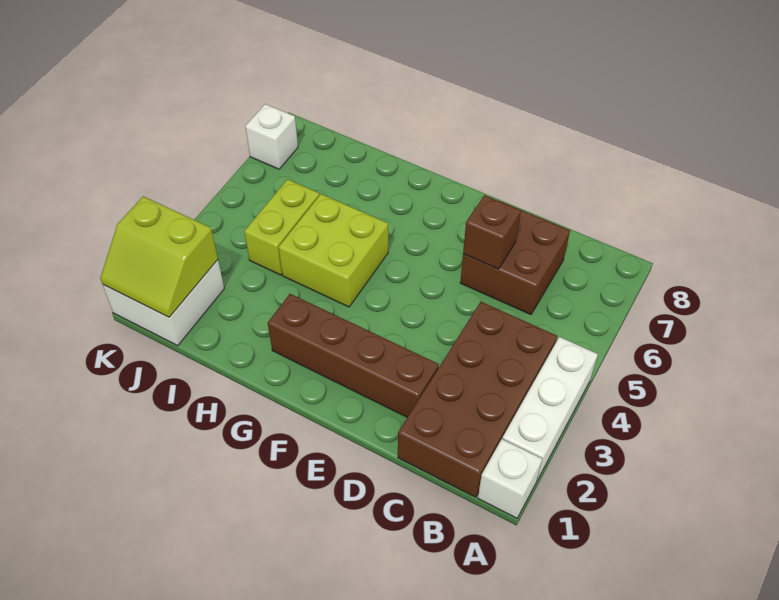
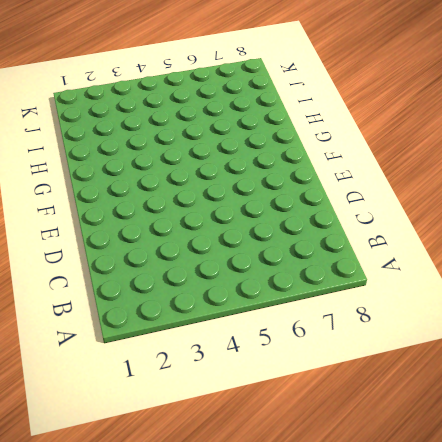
none -> white brick A1 level 1
none -> white brick A2:A4 level 1

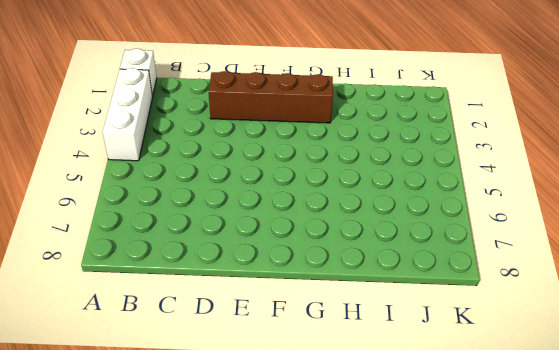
none -> brown brick B1:C4 level 1
none -> brown brick C6:D7 level 1

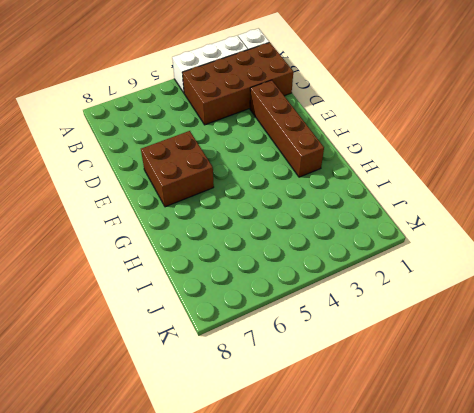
brown brick E6:F7 level 1 -> brown brick C6:D7 level 1
none -> lime brick G4:H5 level 1
none -> lime brick I4:I5 level 1

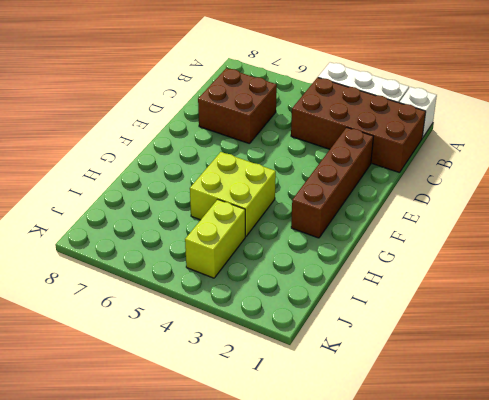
lime brick I4:J4 level 1 -> lime brick I4:I5 level 1
none -> white brick J1:K2 level 1
none -> white brick K7 level 1

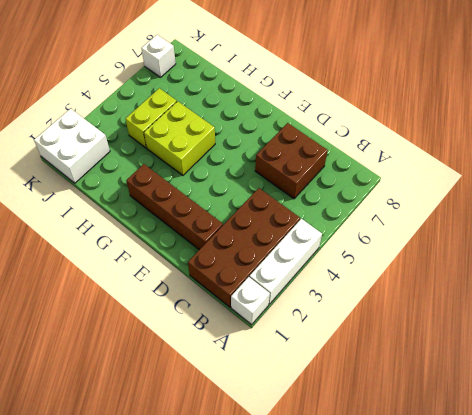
none -> brown brick D6 level 2
none -> lime slope J1:K2 level 2 top 2

